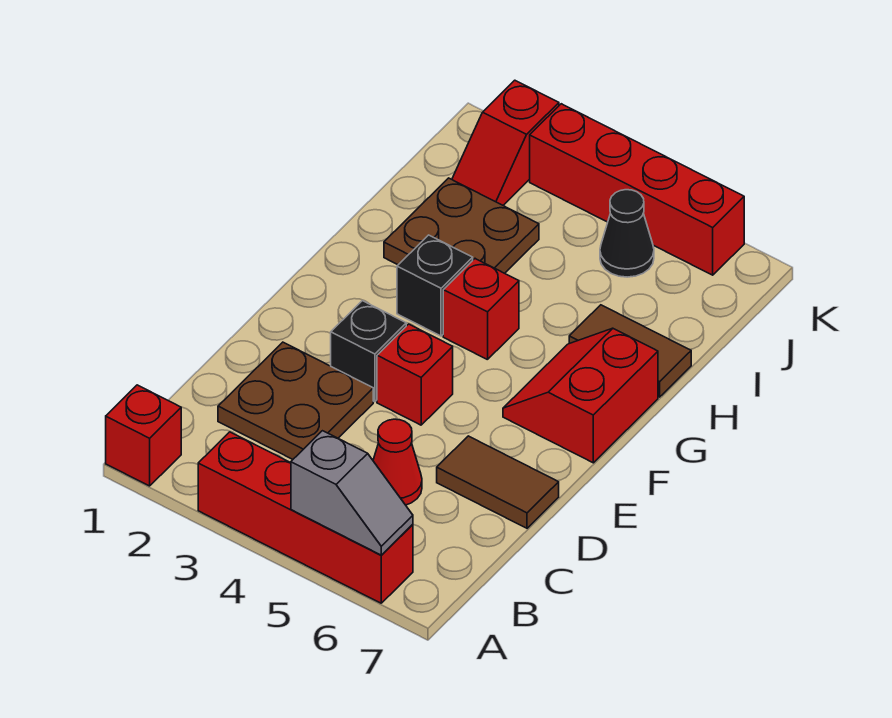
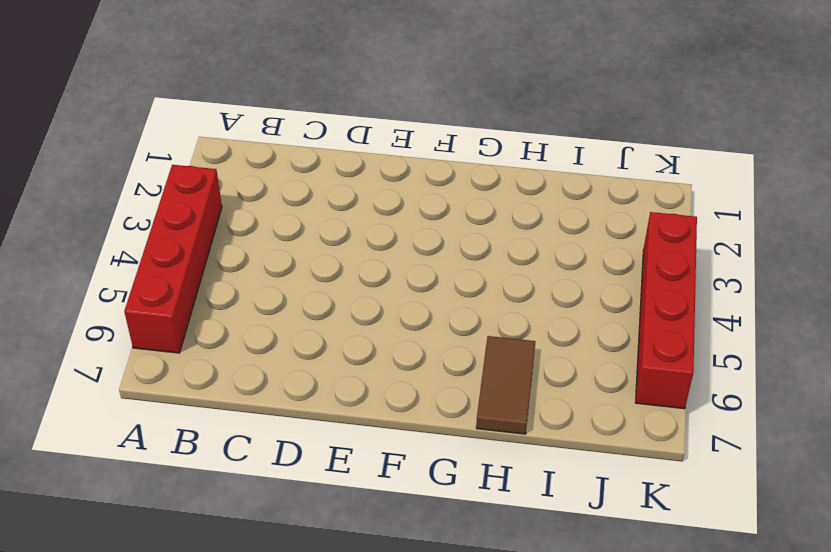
none -> red brick A1 level 1
none -> brown plate C2:D3 level 1
none -> red cone C5 level 1

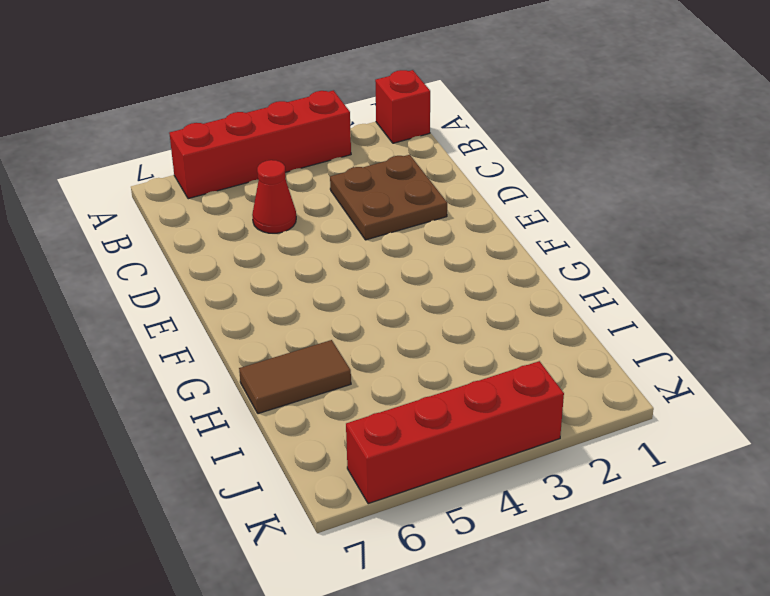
none -> brown tile D6:D7 level 1
none -> black brick E3 level 1
none -> red brick E4 level 1

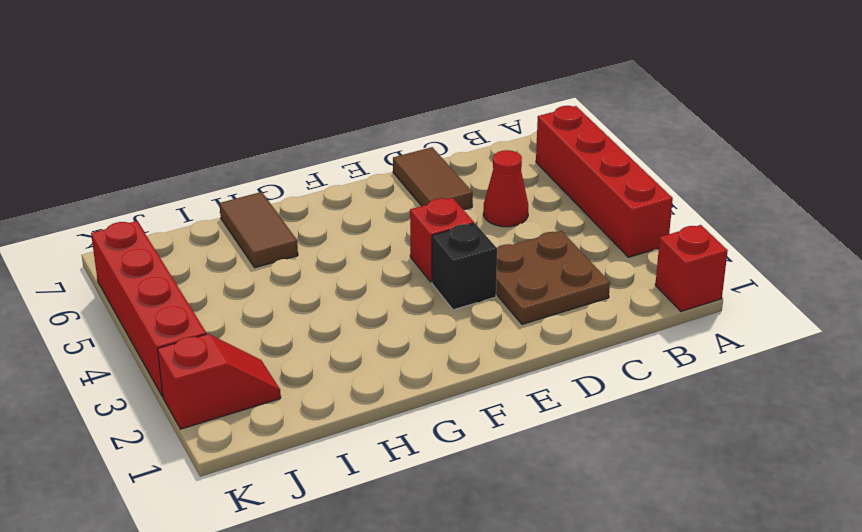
none -> red slope F6:G7 level 1 top 7
none -> black brick G3 level 1
none -> red brick G4 level 1

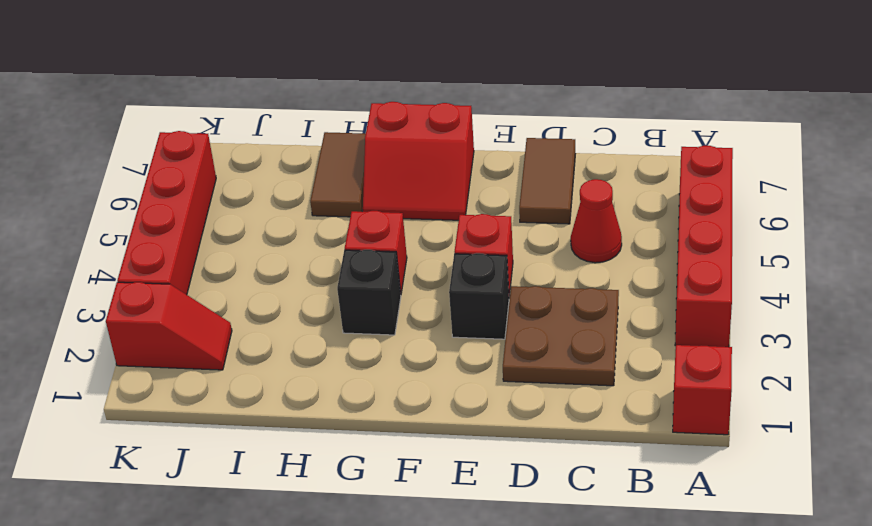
none -> brown plate H2:I3 level 1
none -> black cone J5 level 1
none -> grey slope A5:A6 level 2 top 5

